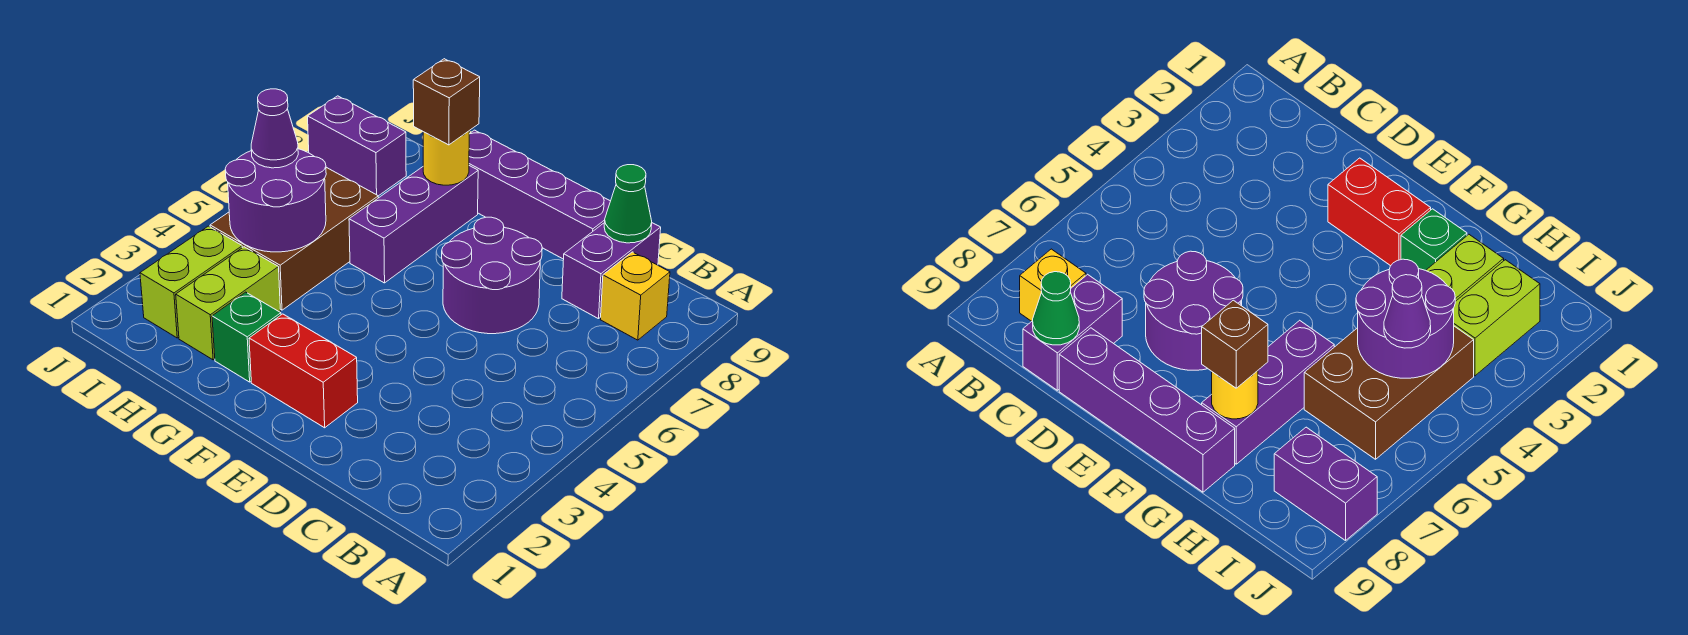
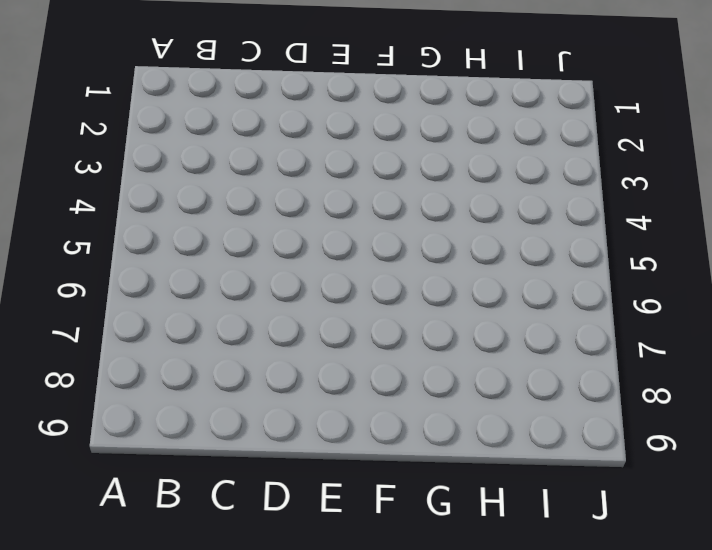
none -> yellow brick B8 level 1
none -> purple brick C8:C9 level 1
none -> purple round brick D6:E7 level 1

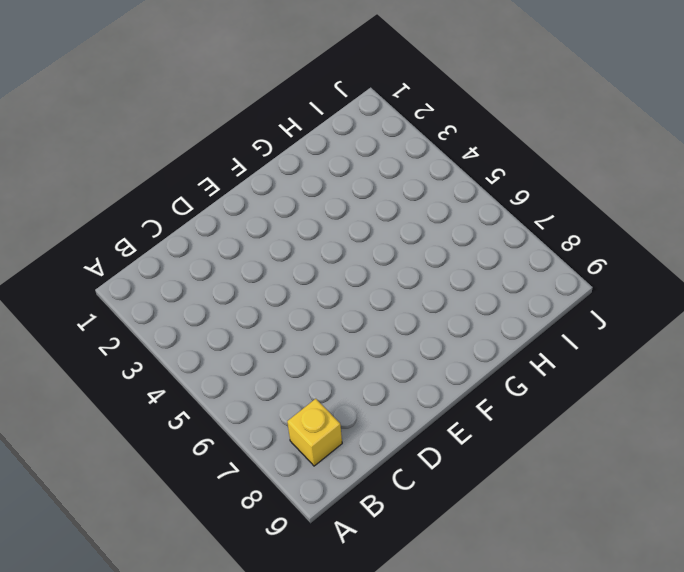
none -> purple brick C8:C9 level 1
none -> purple round brick D6:E7 level 1
none -> purple brick D9:G9 level 1

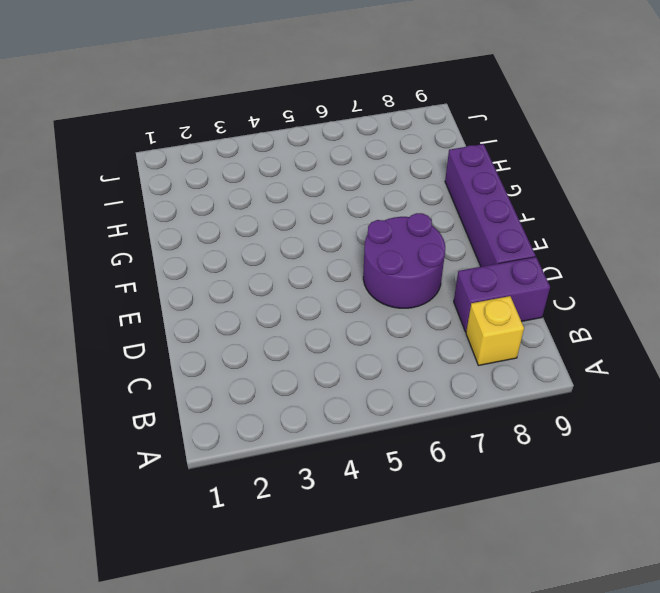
none -> red brick E2:F2 level 1
none -> green brick G2 level 1
none -> purple brick G6:G8 level 1

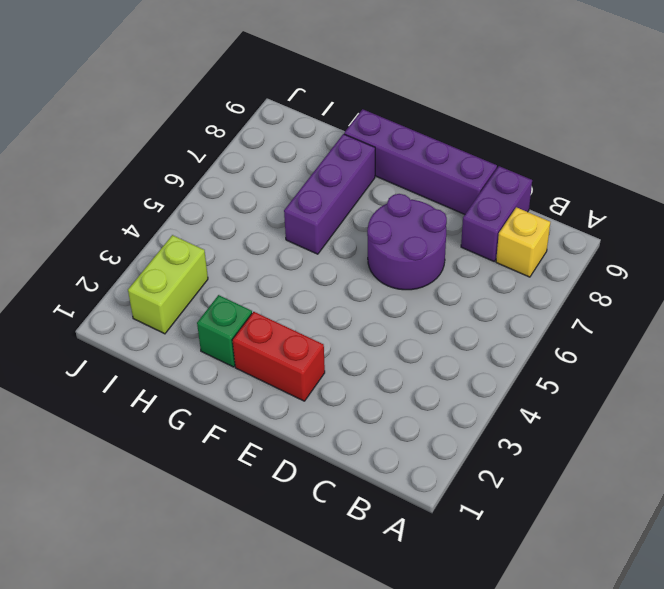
none -> lime brick H2:H3 level 1
none -> brown brick H4:I6 level 1
none -> purple brick I8:J8 level 1

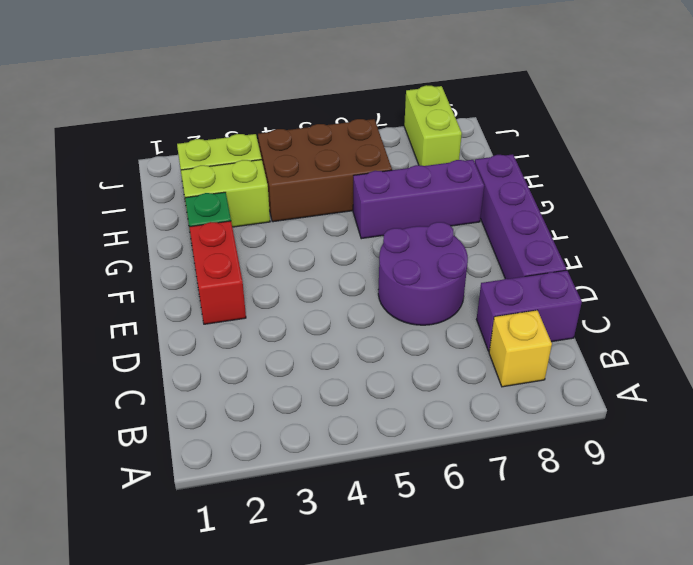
lime brick I8:J8 level 1 -> purple brick I8:J8 level 1
none -> green cone C9 level 2
none -> yellow round brick G8 level 2
none -> purple round brick H4:I5 level 2

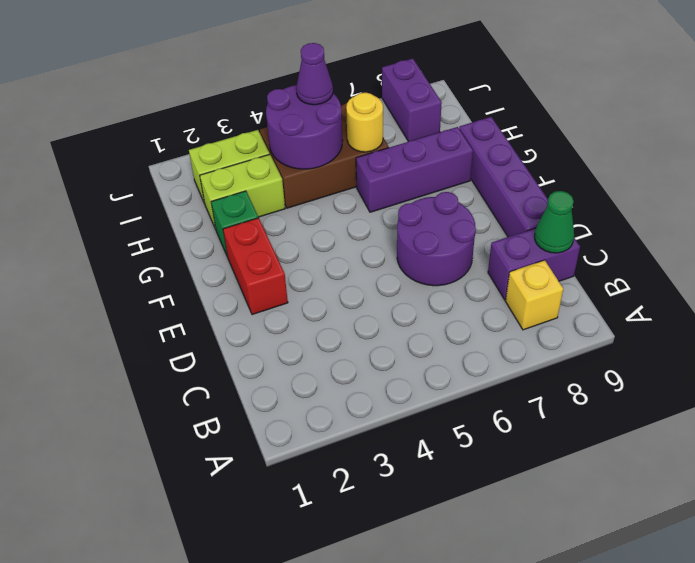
yellow round brick H6 level 2 -> yellow round brick G8 level 2
none -> brown brick G8 level 3

